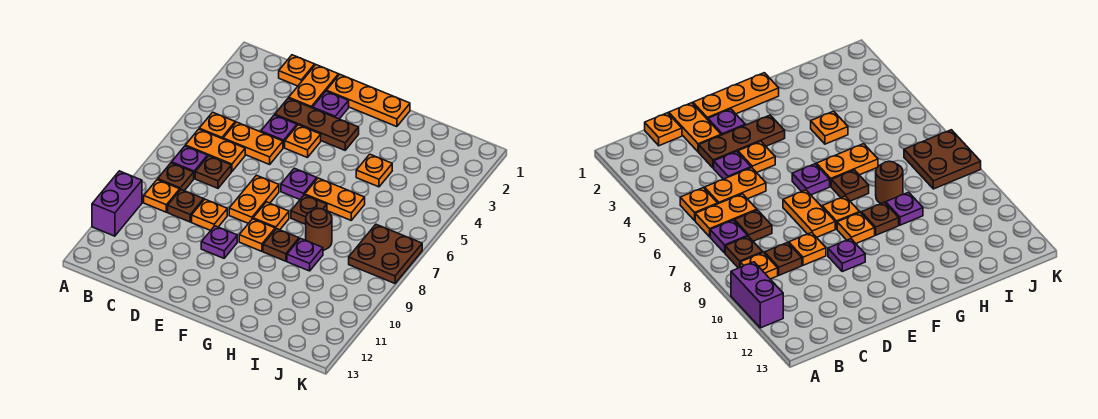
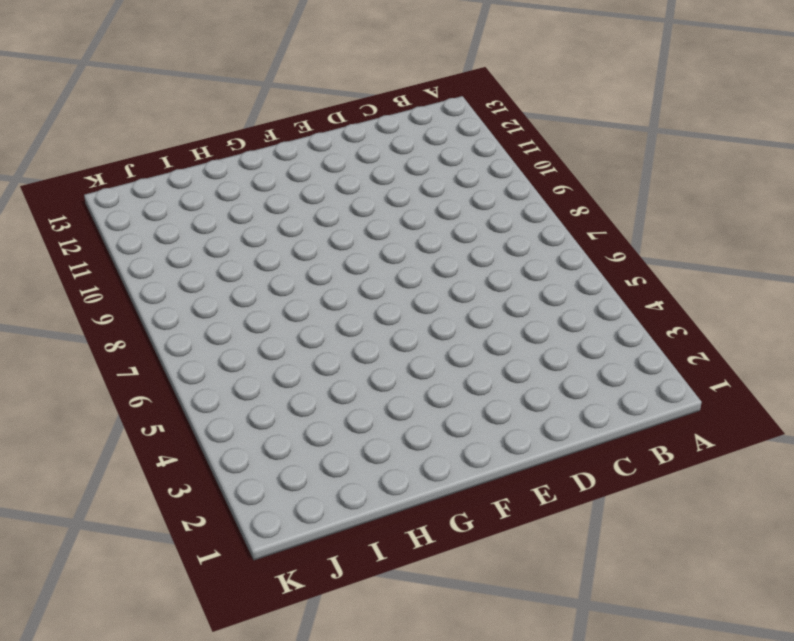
none -> purple brick A10:A11 level 1
none -> orange plate B5 level 1
none -> orange plate B6:C6 level 1

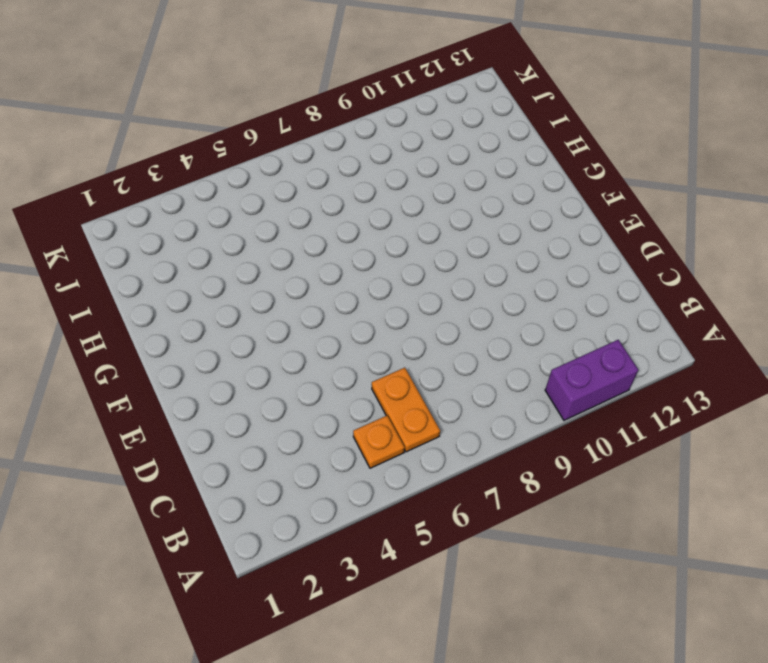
none -> purple plate B7 level 1
none -> brown plate B8 level 1
none -> orange plate B9 level 1

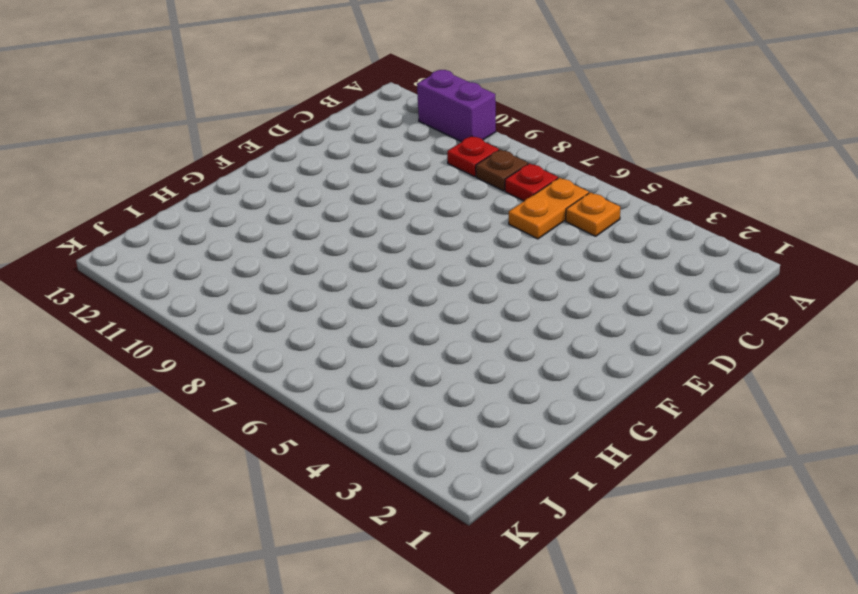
red plate B7 level 1 -> purple plate B7 level 1
red plate B9 level 1 -> orange plate B9 level 1
none -> orange plate C1 level 1
none -> orange plate C5:D5 level 1
none -> brown plate C7 level 1

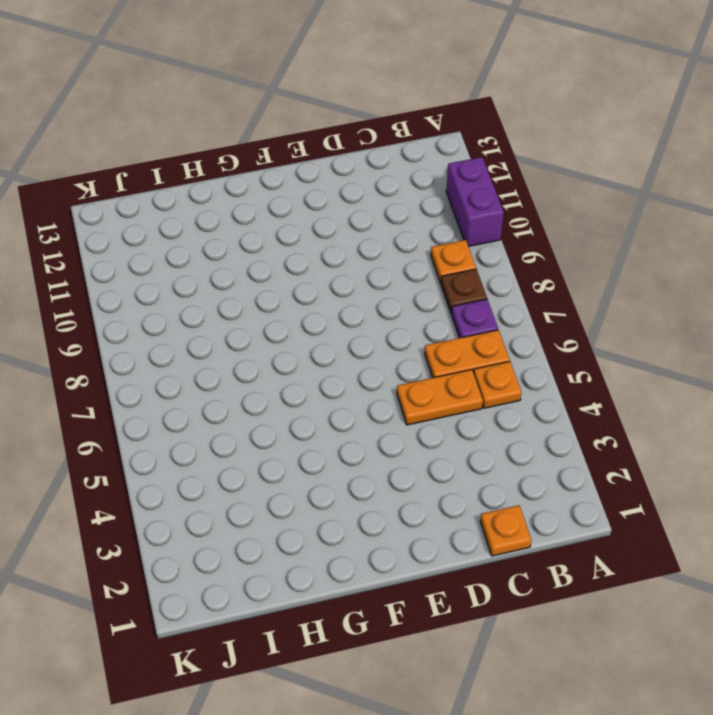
none -> brown plate C7 level 1
none -> brown plate C9 level 1
none -> orange plate D1:D2 level 1

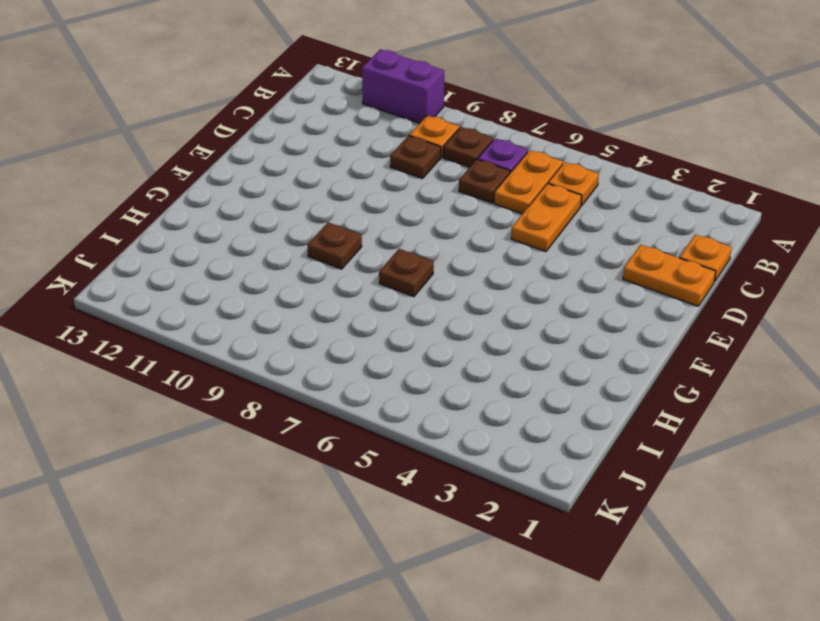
none -> brown plate D3:F3 level 1
none -> purple plate D4 level 1
none -> orange plate D9 level 1

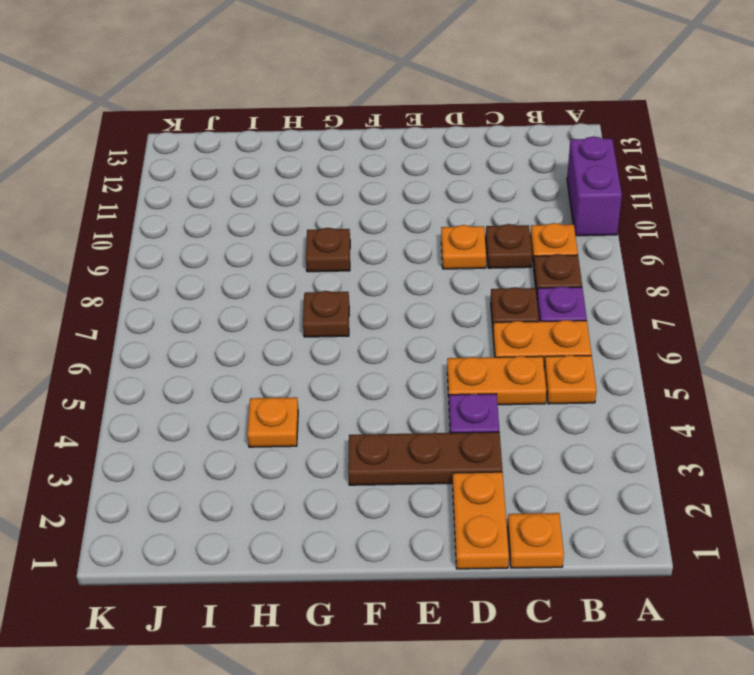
none -> orange plate E1:G1 level 1
none -> purple plate E2 level 1
none -> orange plate E4 level 1

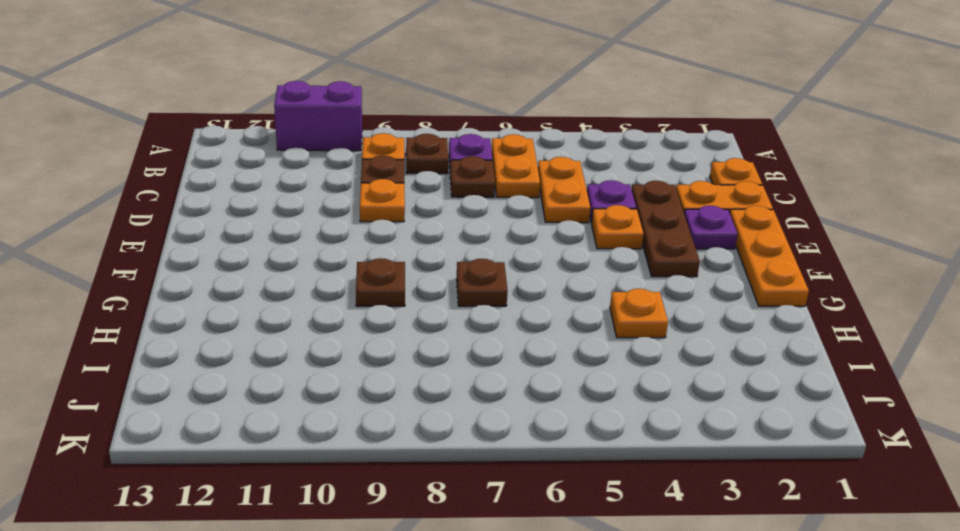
none -> orange plate B5 level 1
none -> orange plate E7:E8 level 1
none -> purple plate E10 level 1

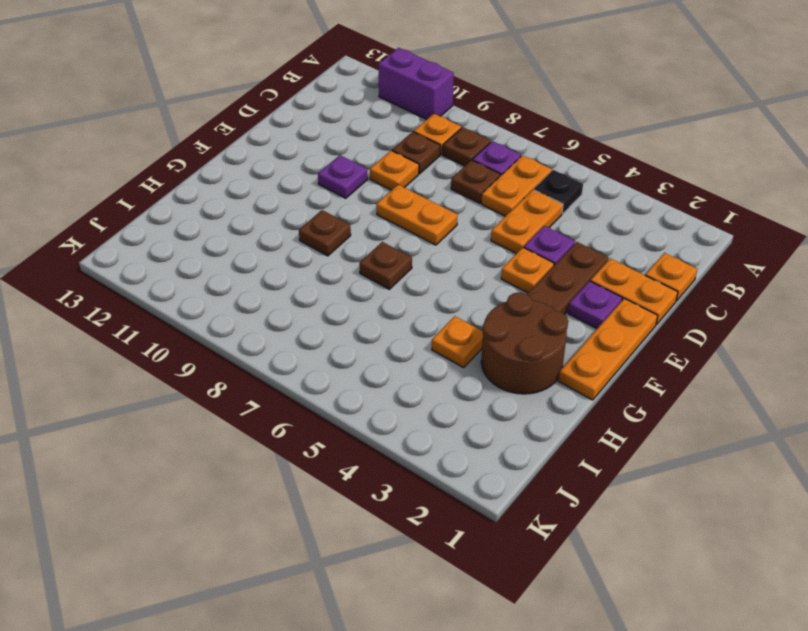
black plate B5 level 1 -> orange plate B5 level 1
brown round brick G2:H3 level 1 -> none
none -> purple plate F6 level 1
none -> orange plate F8 level 1
none -> orange plate F9 level 1

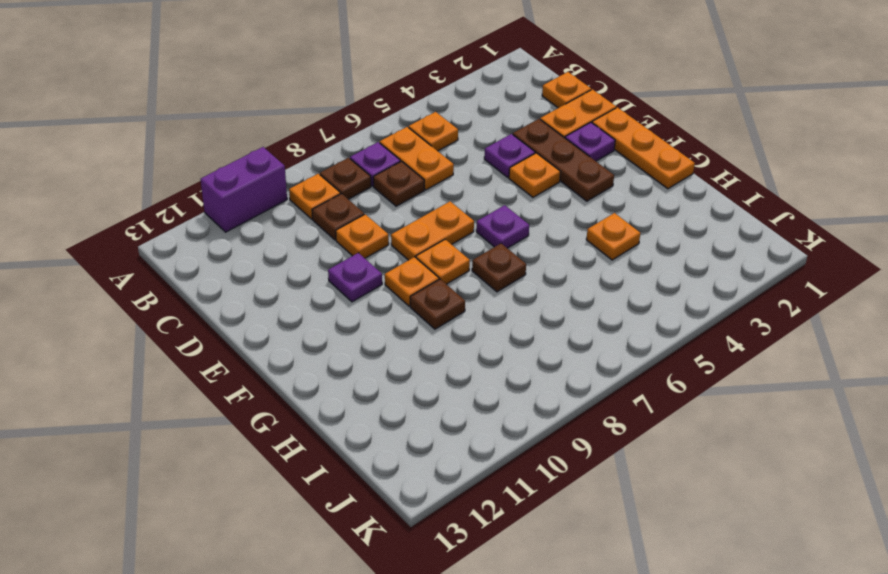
none -> orange plate C5:D5 level 1
none -> orange plate G6:H6 level 1
none -> brown round brick H8 level 1

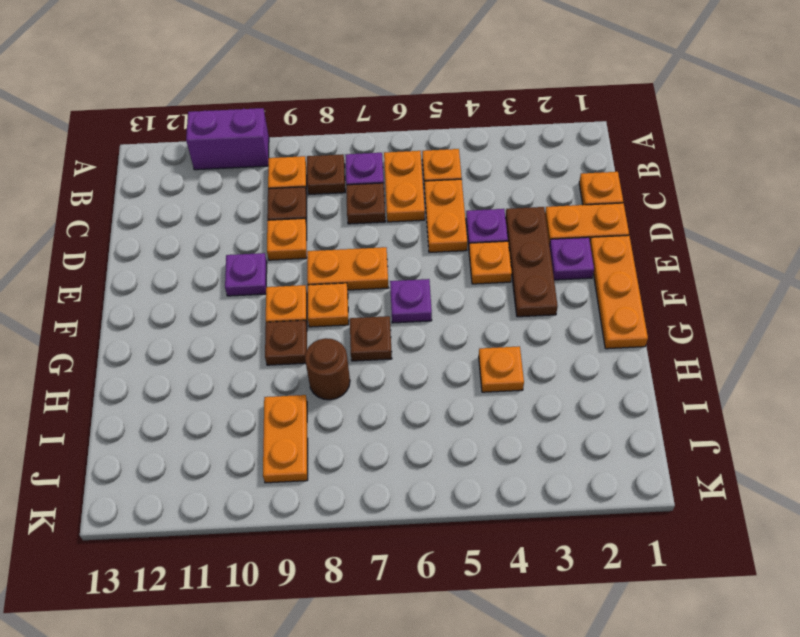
orange plate I9:J9 level 1 -> orange plate G6:H6 level 1
none -> purple plate H9 level 1
none -> brown plate J7:K8 level 1

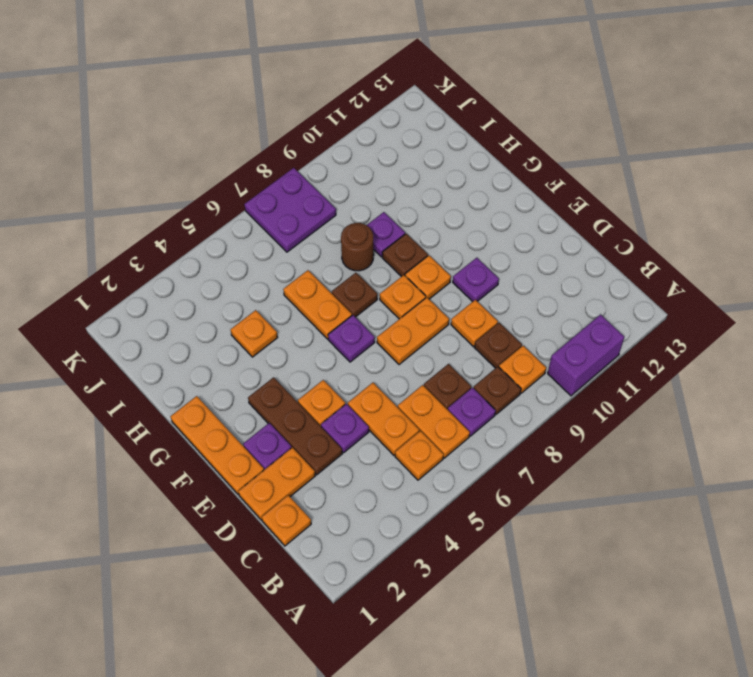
purple plate J7:K8 level 1 -> brown plate J7:K8 level 1

